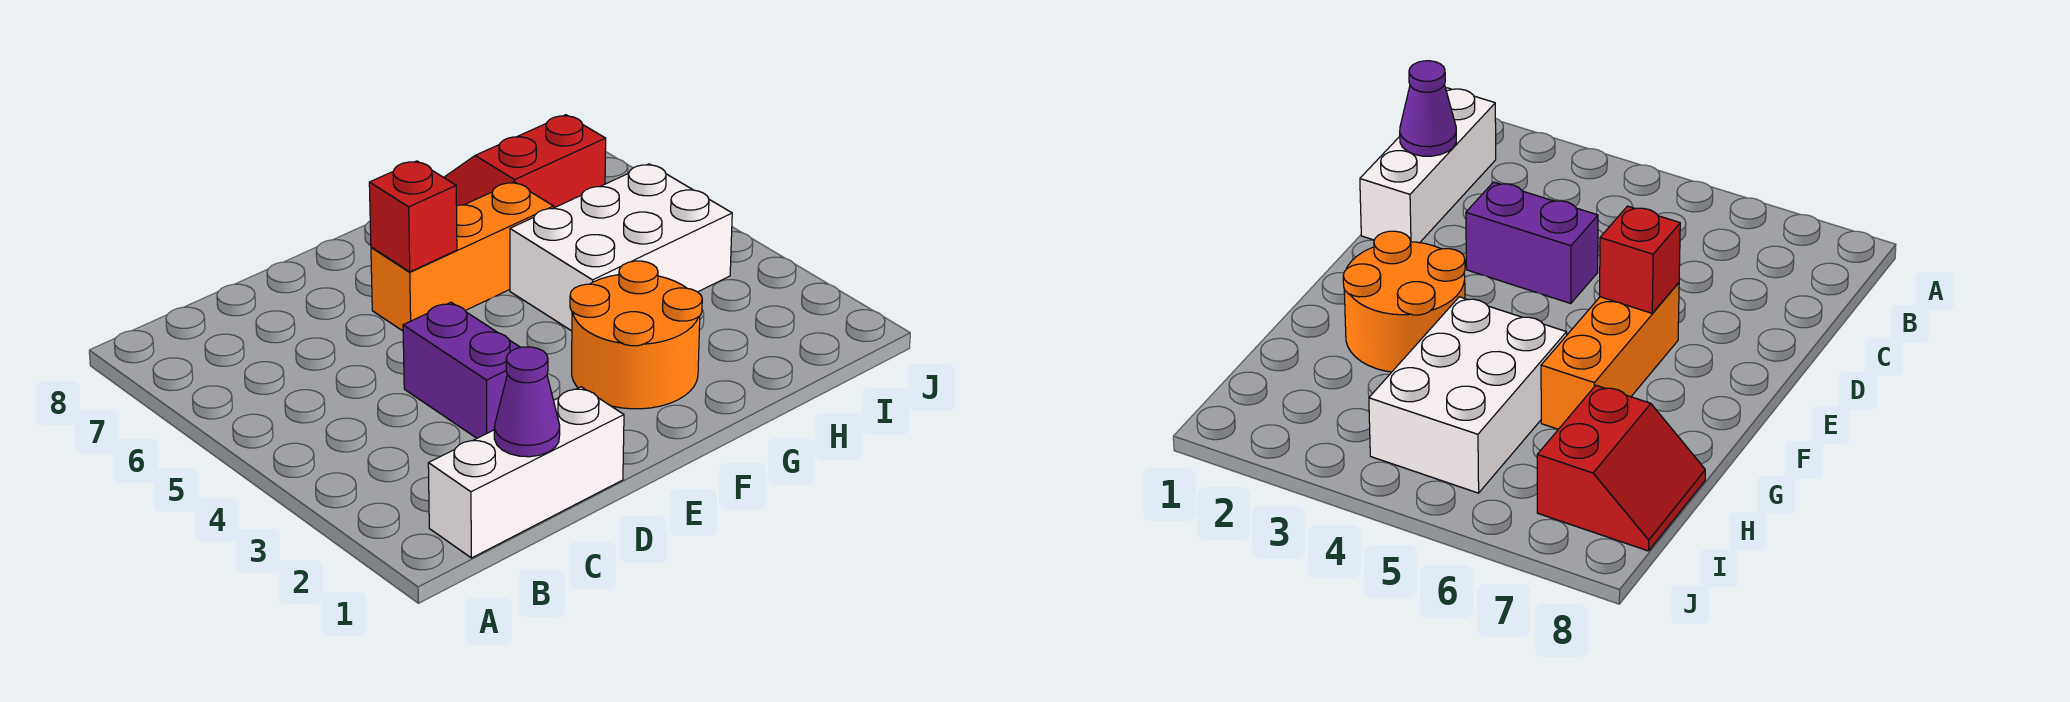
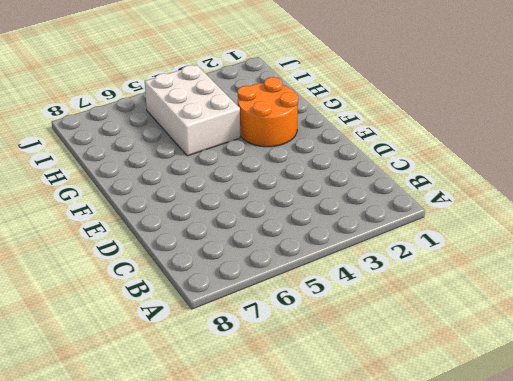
none -> white brick B1:D1 level 1
none -> purple brick D3:D4 level 1

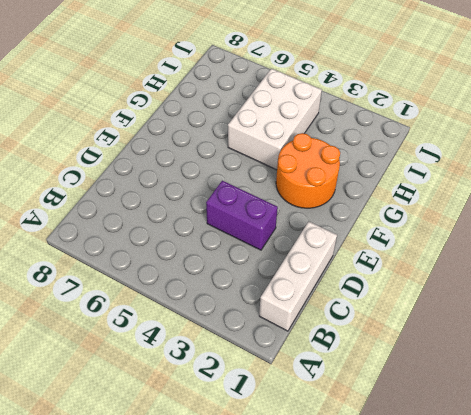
none -> orange brick E6:G6 level 1
none -> red slope H7:I8 level 1 top 7

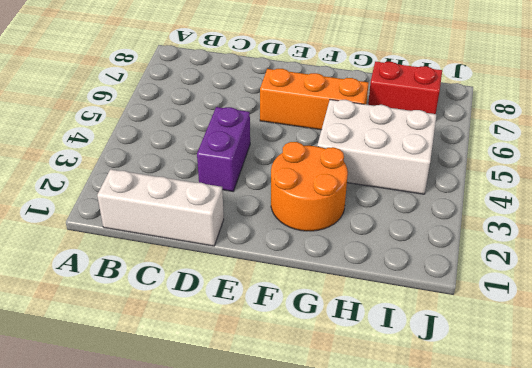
none -> purple cone C1 level 2
none -> red brick E6 level 2

